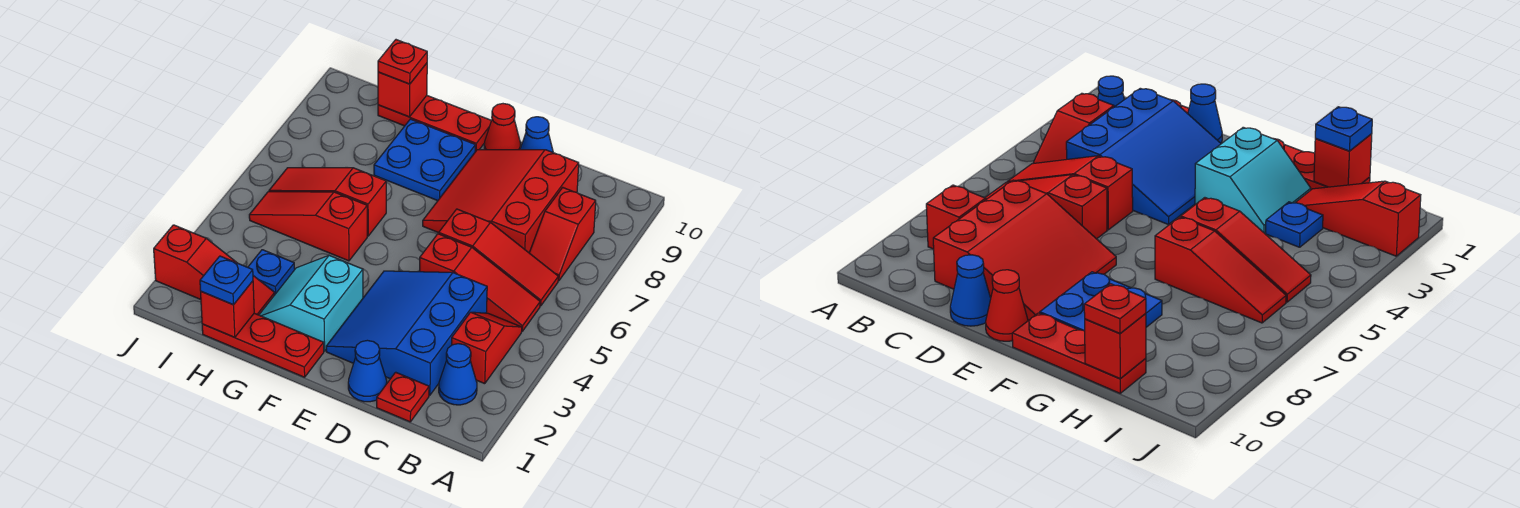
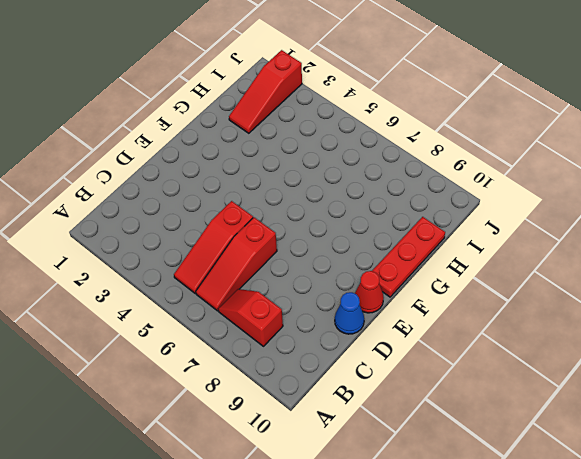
none -> blue cone B2 level 1
none -> red slope B3:B4 level 1 top 3
none -> red plate C1 level 1

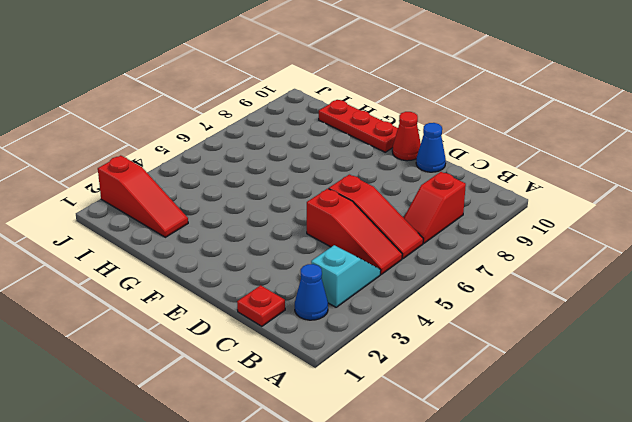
cyan slope B3:B4 level 1 top 3 -> red slope B3:B4 level 1 top 3
none -> blue slope C2:E4 level 1 top C
none -> red slope C7:E9 level 1 top C
none -> blue cone D1 level 1

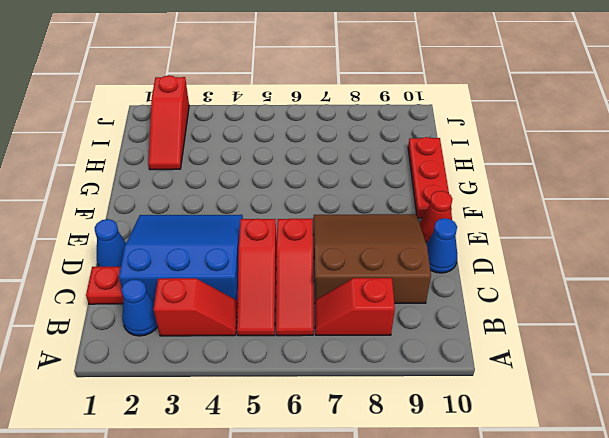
brown slope C7:E9 level 1 top C -> red slope C7:E9 level 1 top C
none -> red plate F1:H1 level 1
none -> cyan slope F2:G3 level 1 top F
none -> blue plate F8:G9 level 1

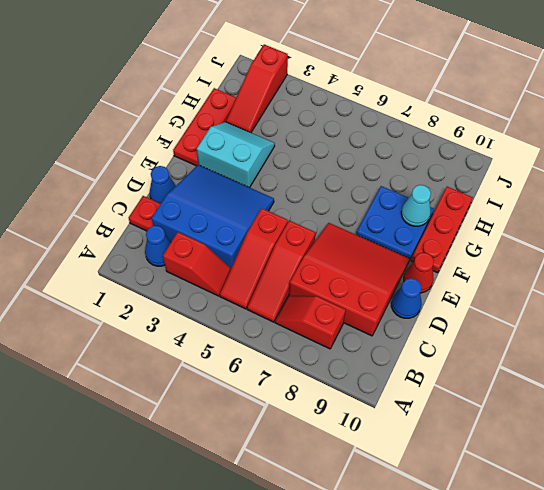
cyan cone G9 level 2 -> none
none -> red slope G5:I5 level 1 top G
none -> red slope G6:I6 level 1 top G
none -> blue plate H3 level 1

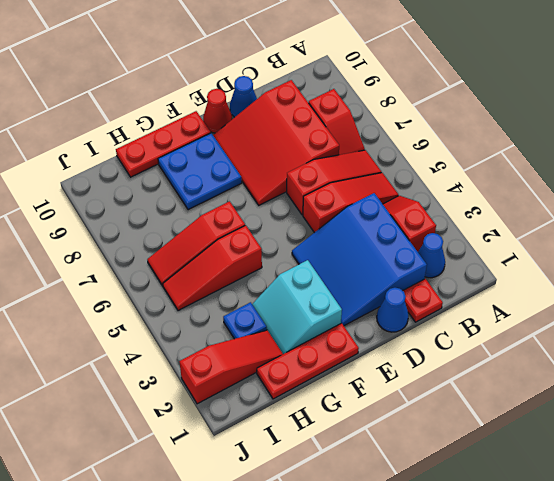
none -> red brick H1 level 2
none -> red brick H10 level 2
none -> blue plate H1 level 3

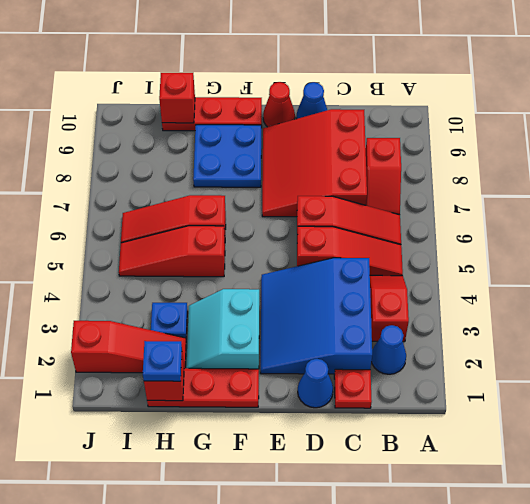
none -> red plate H10 level 3

